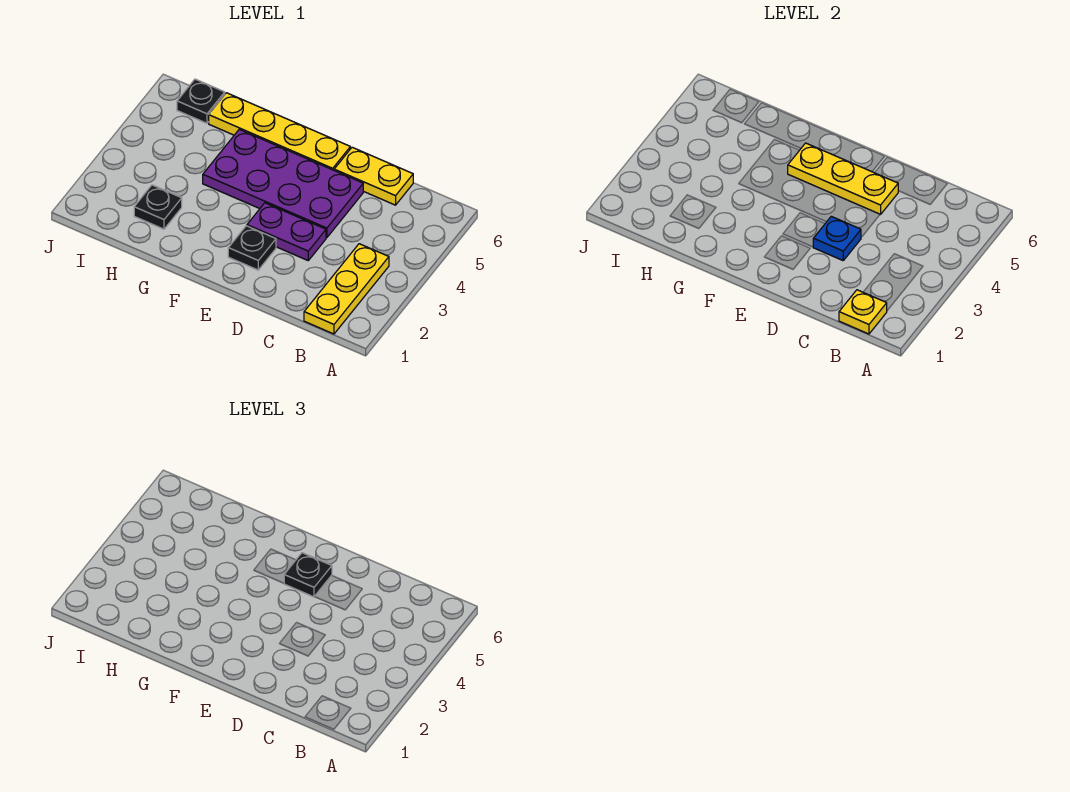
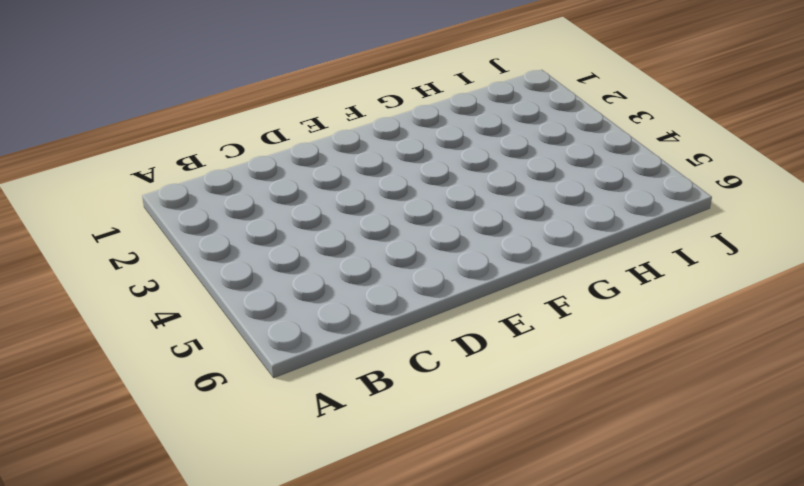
none -> yellow plate B1:B3 level 1
none -> yellow plate C6:D6 level 1
none -> purple plate D3:E3 level 1

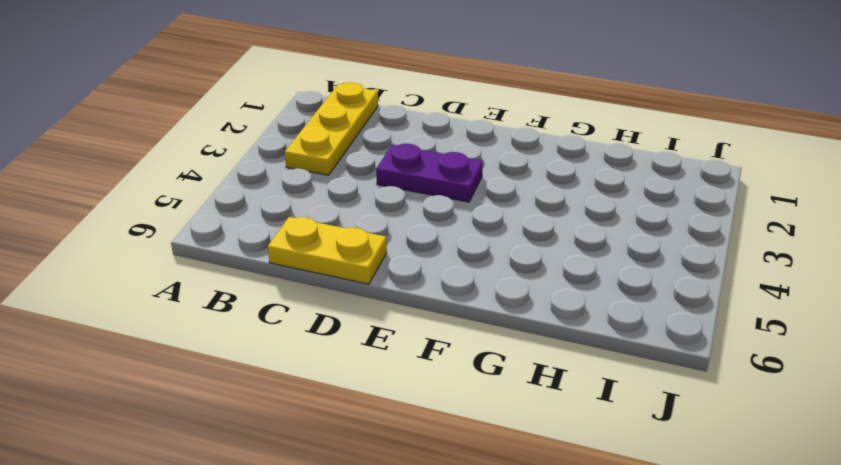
none -> purple plate D4:G5 level 1
none -> black plate E2 level 1
none -> yellow plate E6:H6 level 1

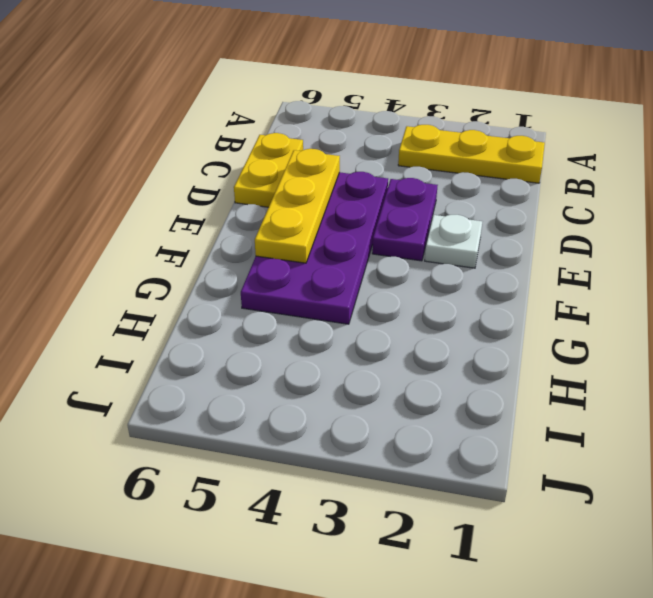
white plate E2 level 1 -> black plate E2 level 1
none -> yellow plate E6:H6 level 1
none -> black plate H2 level 1
none -> black plate I6 level 1

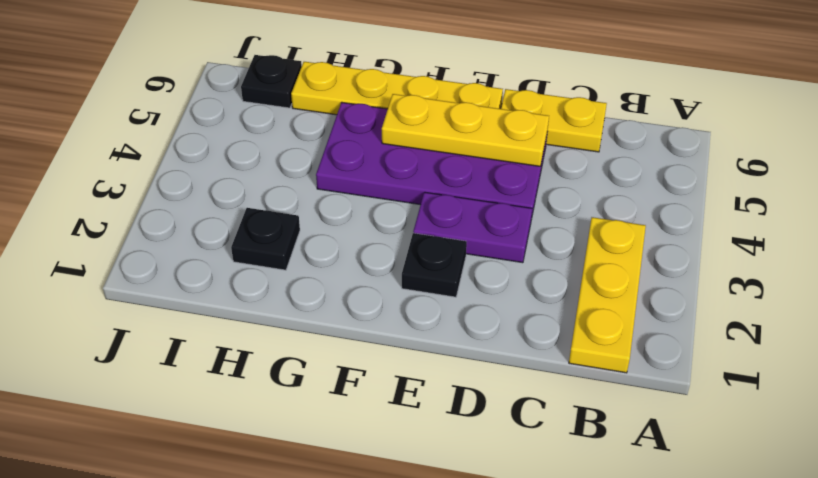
none -> yellow plate B1 level 2
none -> blue plate D3 level 2
none -> black plate E5 level 3

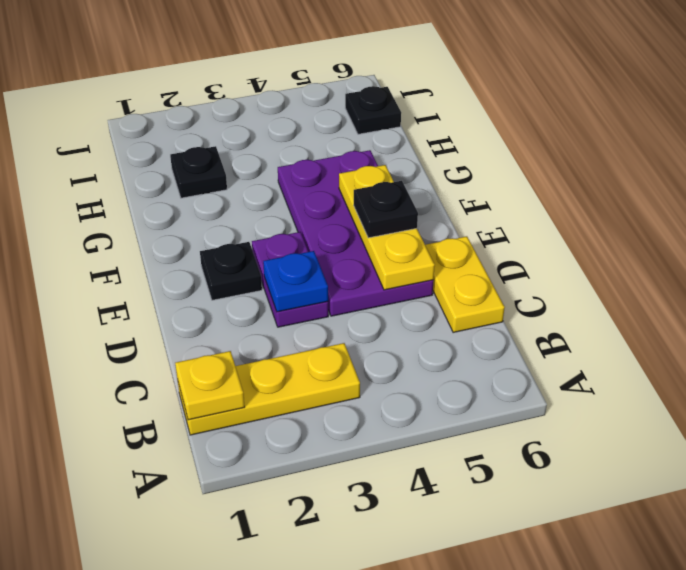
none -> yellow plate E6:H6 level 1

